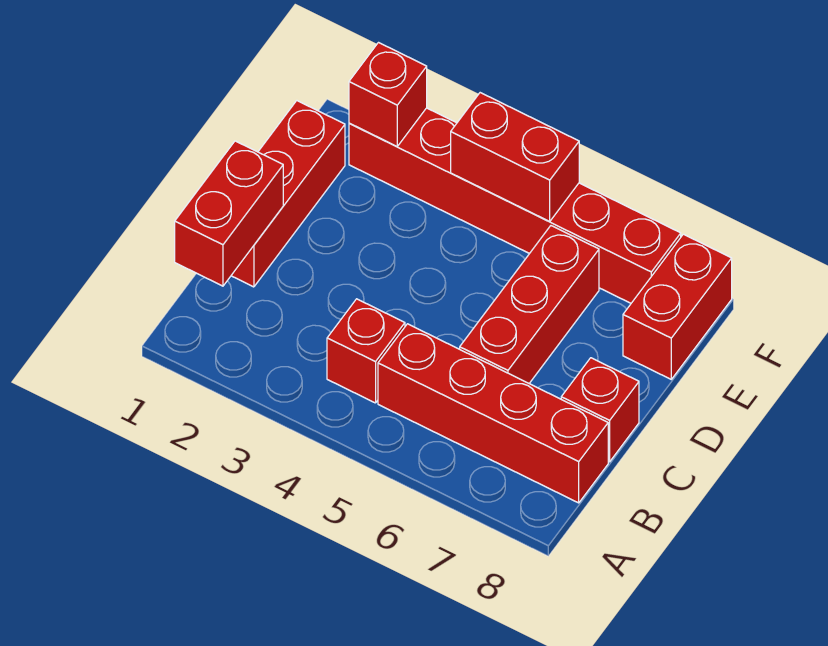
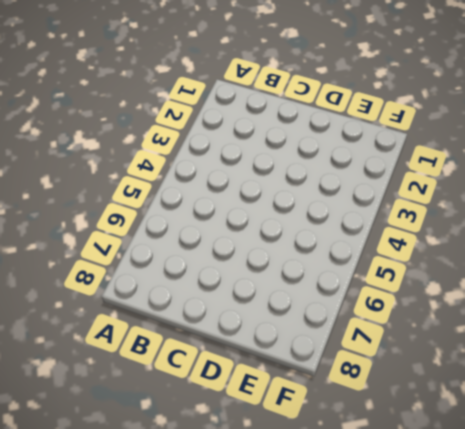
none -> red brick B4 level 1
none -> red brick B5:B8 level 1

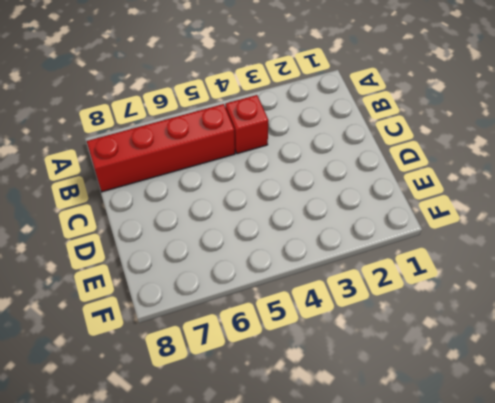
none -> red brick C1:E1 level 1
none -> red brick C6:E6 level 1

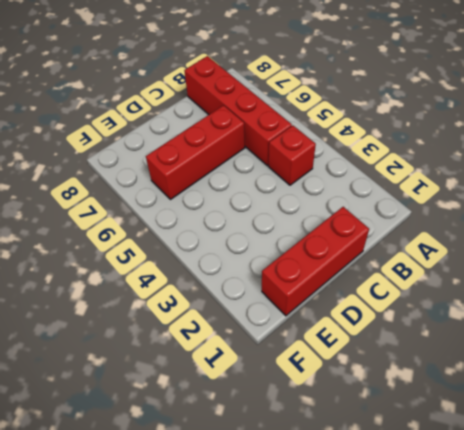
none -> red brick C8 level 1
none -> red brick E8:F8 level 1

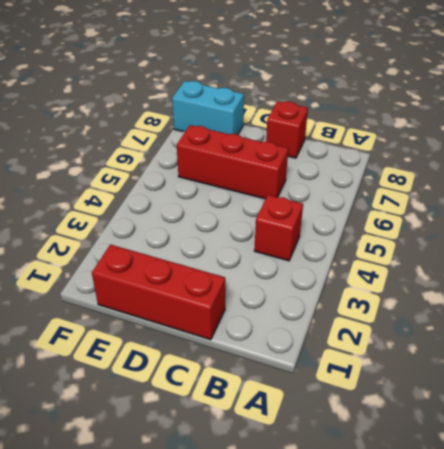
cyan brick E8:F8 level 1 -> red brick E8:F8 level 1
none -> red brick B5:B8 level 1
none -> red brick F2:F7 level 1

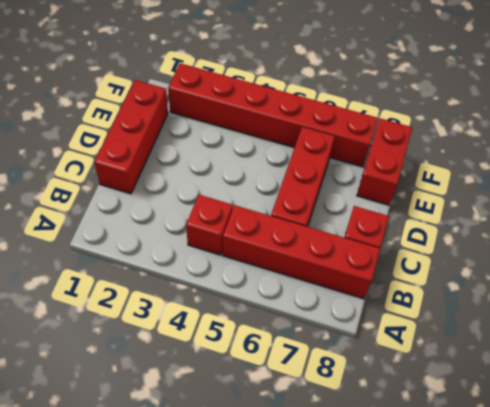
none -> red brick B1:C1 level 2
none -> red brick F2 level 2

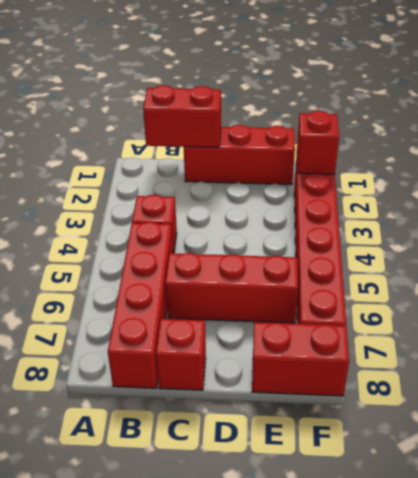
none -> red brick F4:F5 level 2

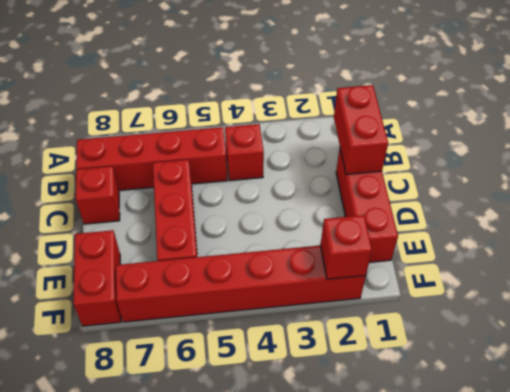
none -> red brick F4:F5 level 2

